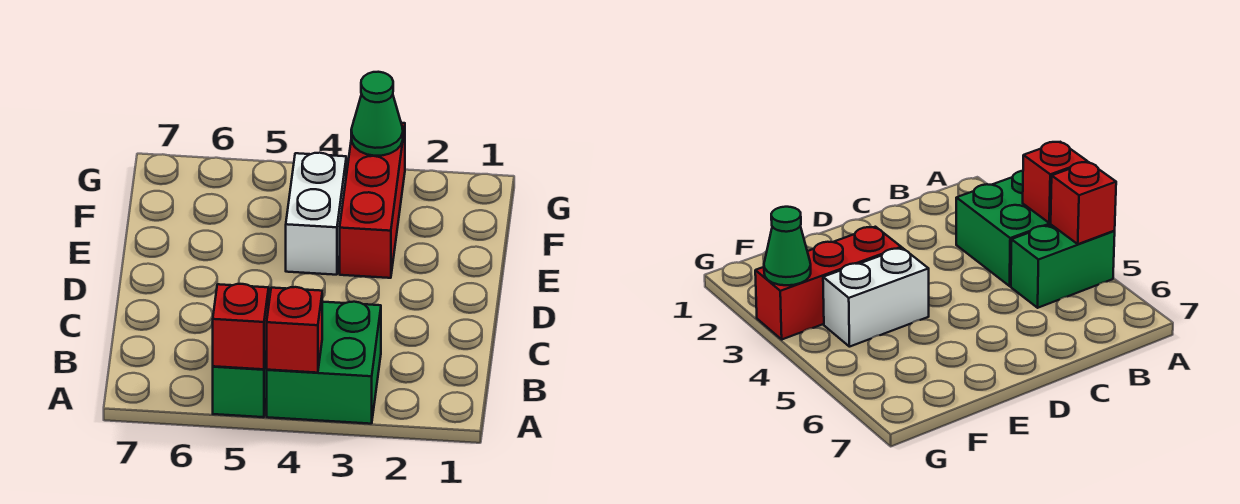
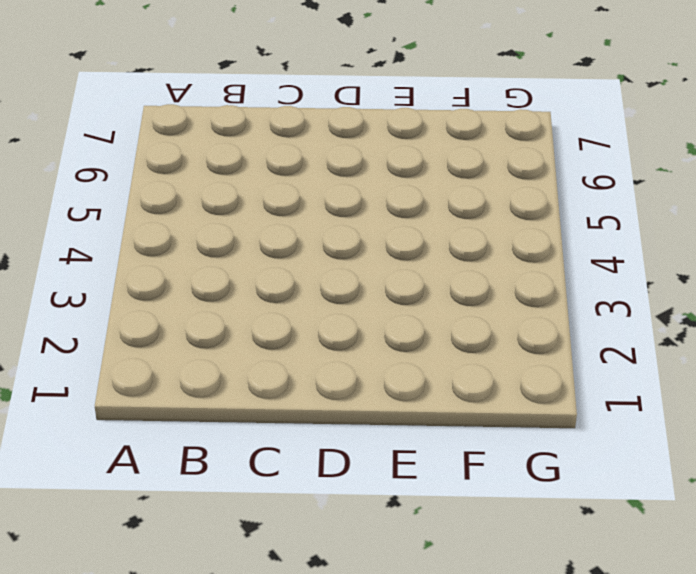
none -> green brick A3:B4 level 1
none -> green brick A5:B5 level 1

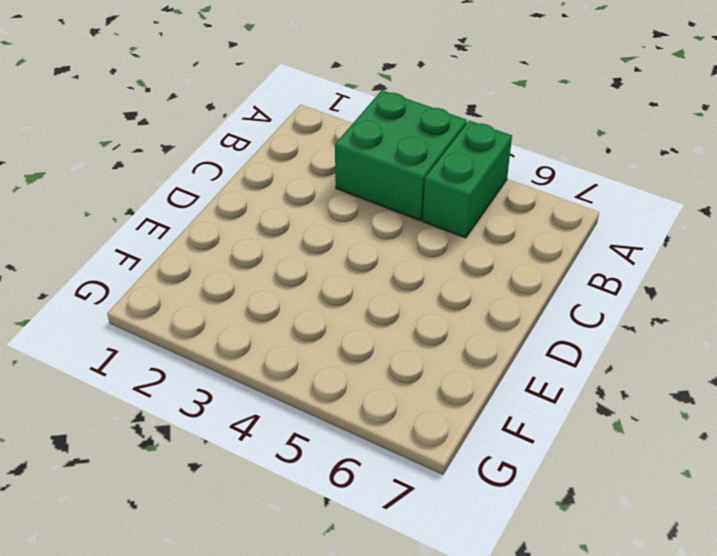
none -> red brick E3:G3 level 1
none -> white brick E4:F4 level 1

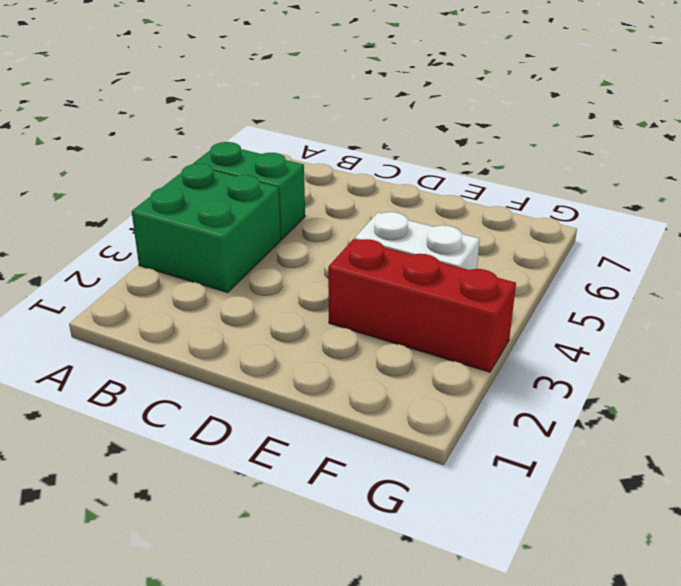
none -> red brick A4 level 2
none -> red brick A5 level 2

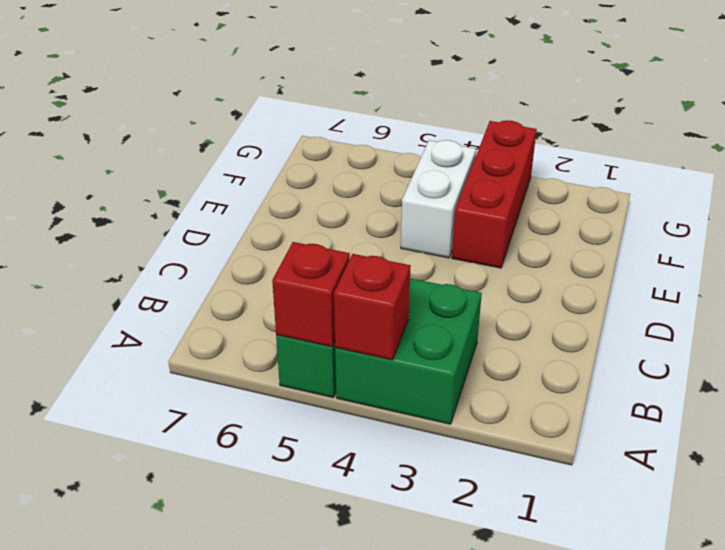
none -> green cone G3 level 2

